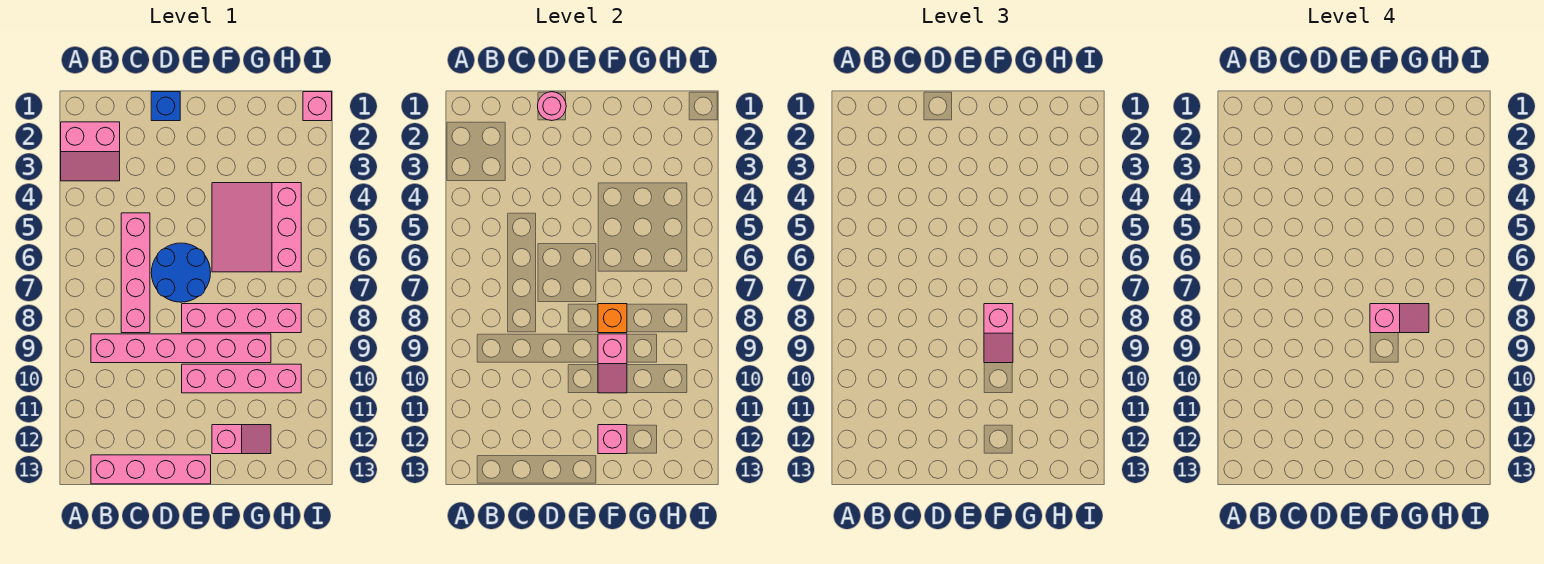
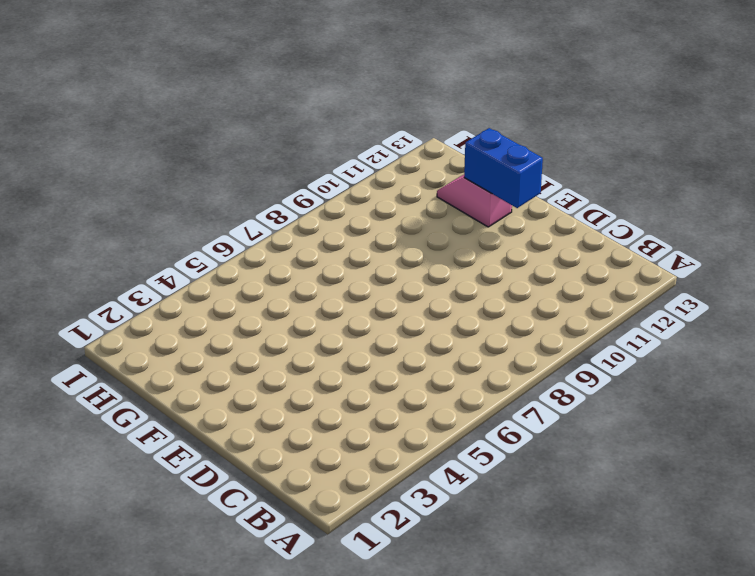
blue brick E12:F12 level 2 -> pink brick F12 level 2
none -> pink slope A2:B3 level 1 top 2
none -> pink brick B9:G9 level 1
none -> pink brick B13:E13 level 1

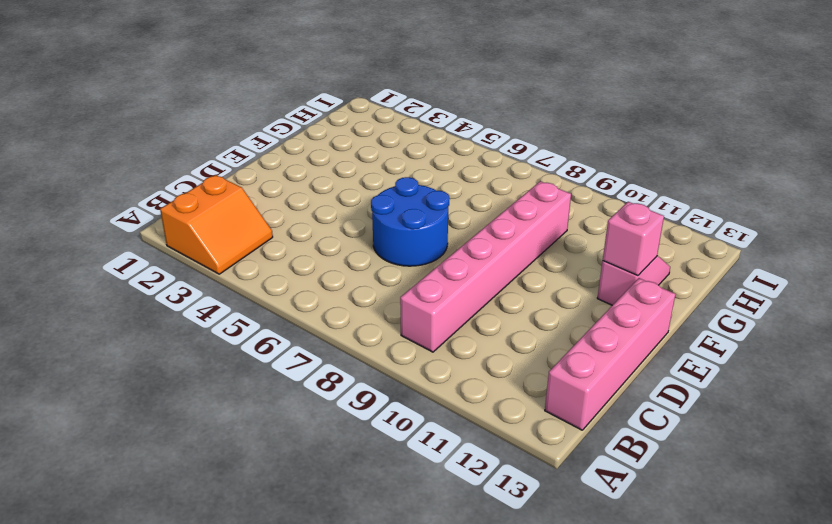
orange slope A2:B3 level 1 top 2 -> pink slope A2:B3 level 1 top 2
none -> pink brick C5:C8 level 1
none -> blue brick D1 level 1
none -> pink brick E8:H8 level 1

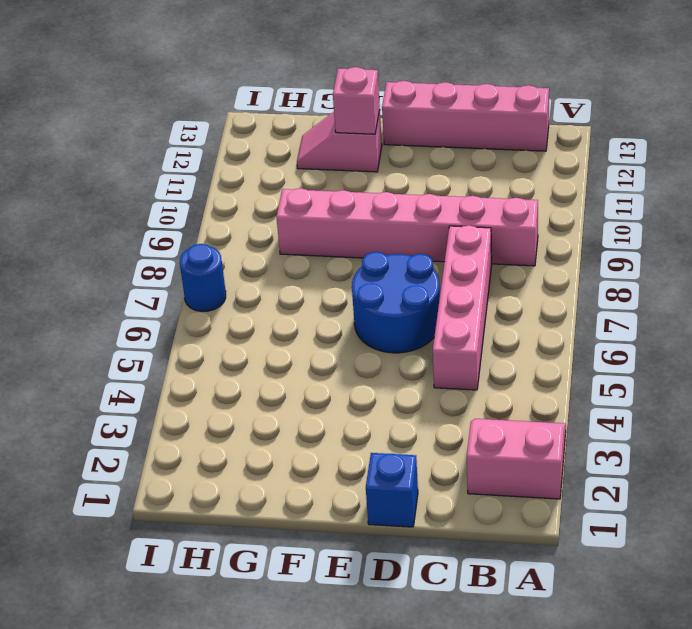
blue round brick I7 level 1 -> none
none -> pink brick E8:H8 level 1
none -> pink brick E10:H10 level 1
none -> pink slope F4:H6 level 1 top H

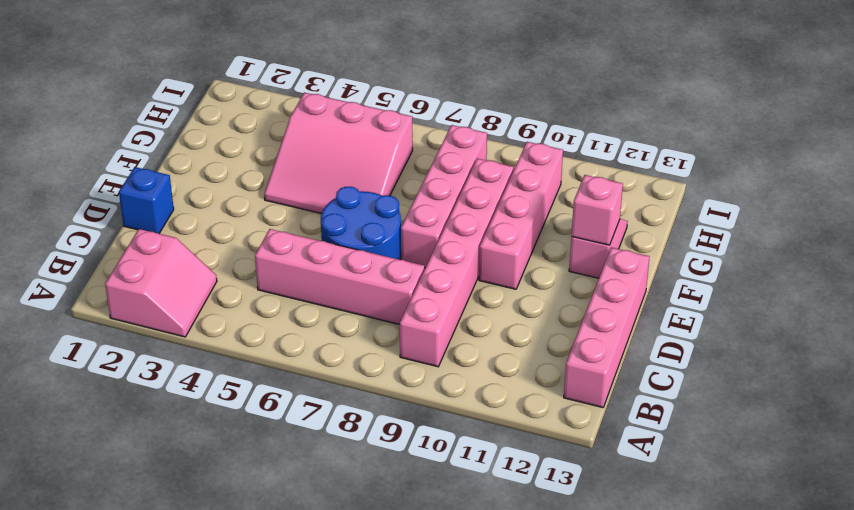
none -> pink brick I1 level 1
none -> pink round brick D1 level 2
none -> orange brick F8 level 2

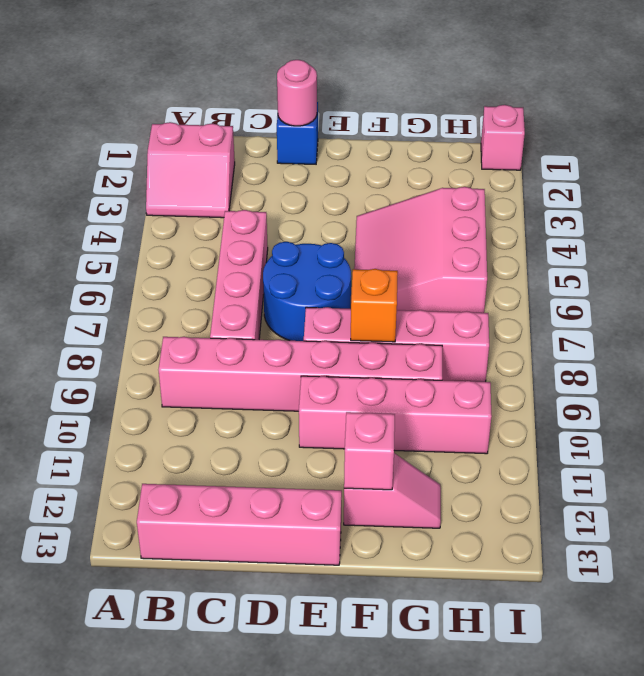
none -> pink slope F9:F10 level 2 top 9
none -> pink slope F8:F9 level 3 top 8
none -> pink slope F8:G8 level 4 top F

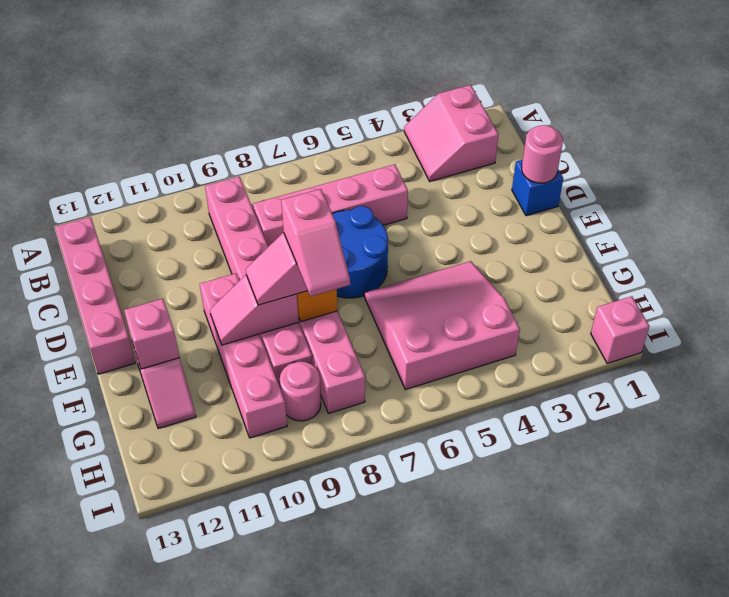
pink round brick H9 level 1 -> none

